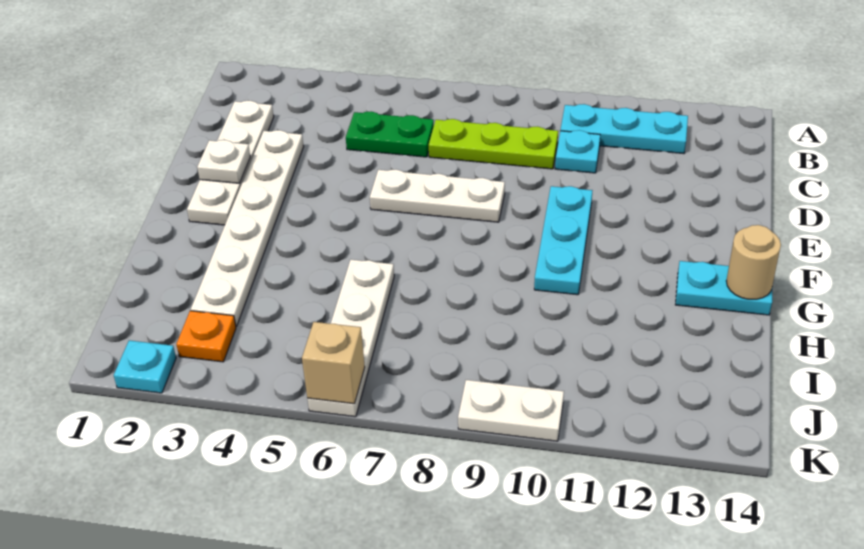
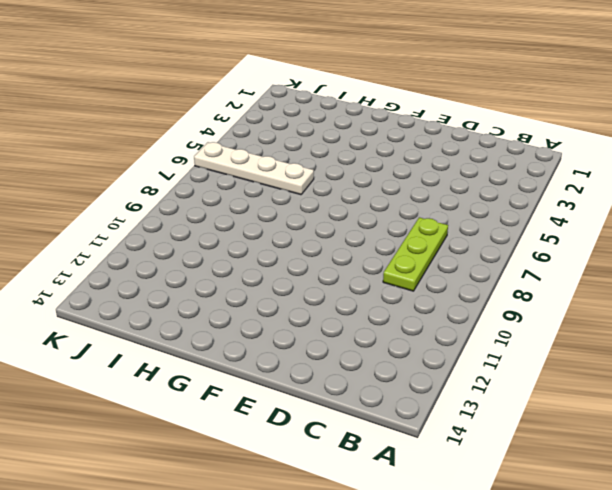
none -> cyan plate B10:B12 level 1
none -> white plate C2:F2 level 1
none -> green plate C5:C6 level 1

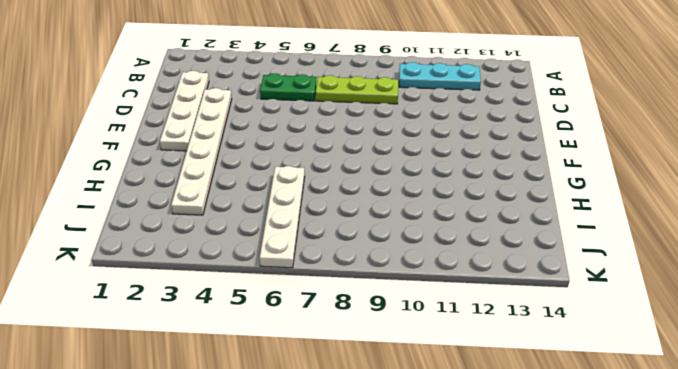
none -> cyan plate C10 level 1
none -> white plate E6:E8 level 1
none -> cyan plate E10:G10 level 1

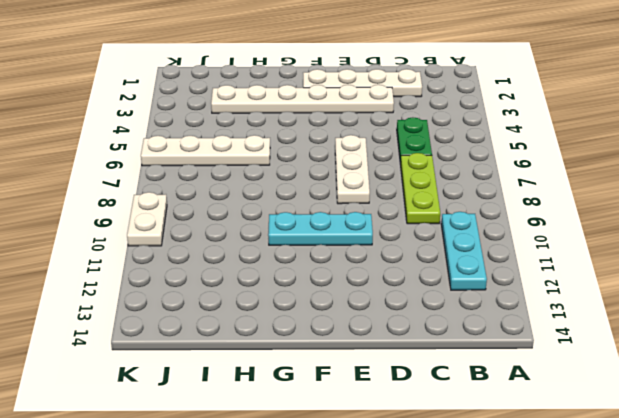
none -> cyan plate C10 level 1
none -> cyan plate G13:G14 level 1
none -> orange plate J3 level 1

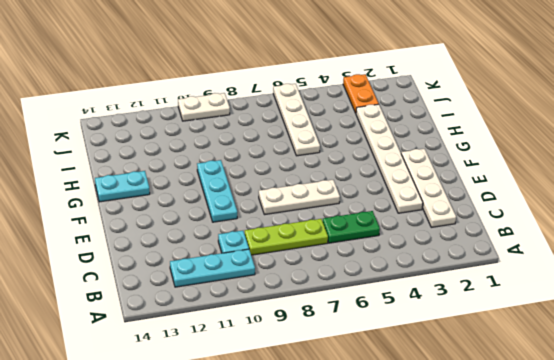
orange plate J3:K3 level 1 -> orange plate J3 level 1
none -> cyan plate K2 level 1
none -> white plate E2 level 2
none -> tan round brick G14 level 2

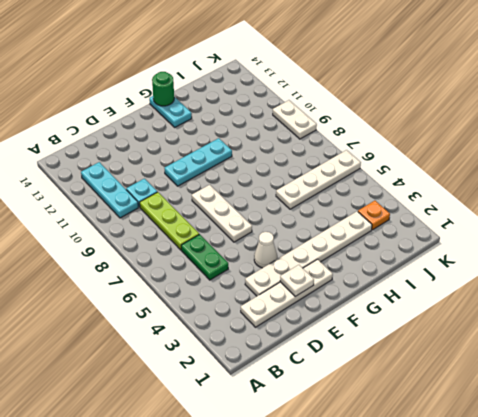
white cone E4 level 1 -> none
green round brick G14 level 2 -> tan round brick G14 level 2
none -> cyan plate K2 level 1
none -> tan brick K6 level 2

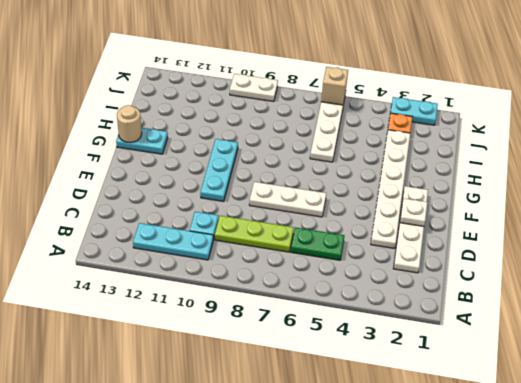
cyan plate K2:K3 level 1 -> cyan plate K2 level 1

